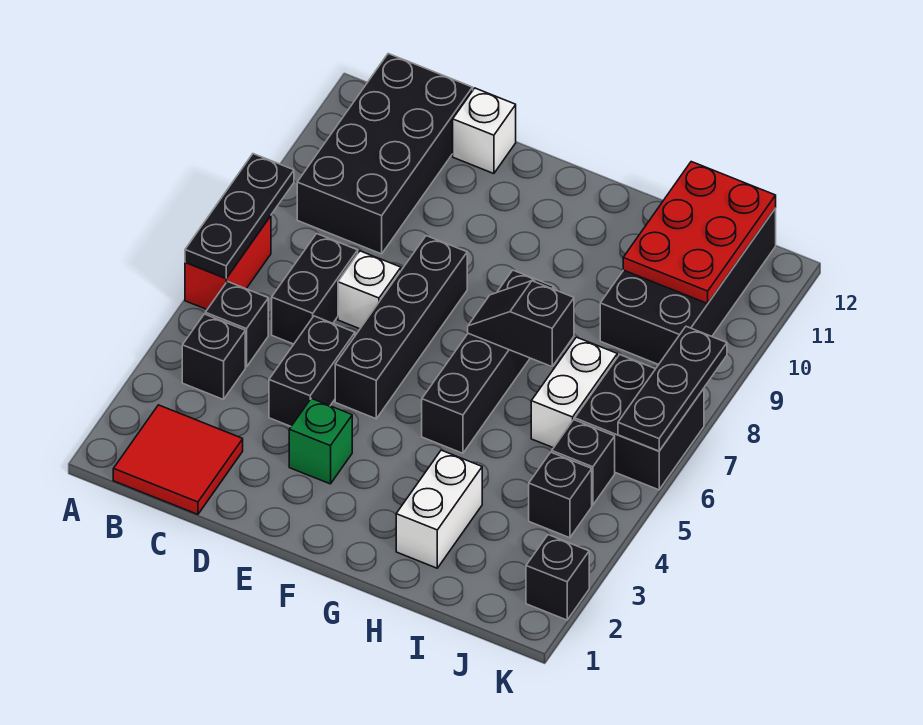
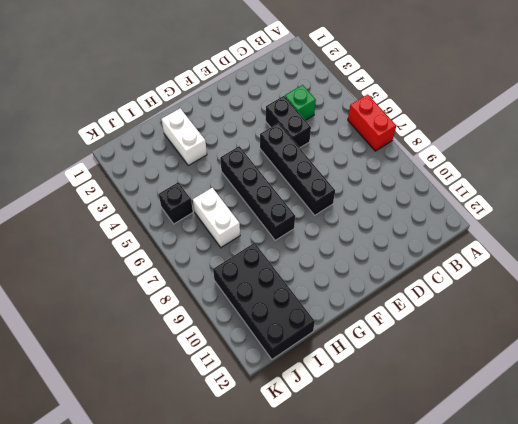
green brick C4 level 1 -> green brick E3 level 1
none -> red tile B1:C2 level 1
none -> black brick B4 level 1
none -> black brick B5 level 1

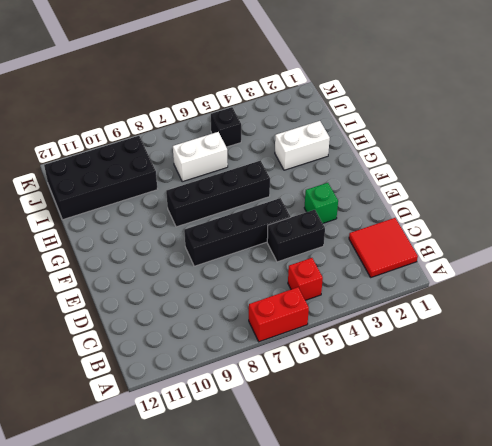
red brick B5 level 1 -> black brick B5 level 1
none -> black brick B4 level 1
none -> black brick B9:C12 level 1
none -> black brick C6:C7 level 1

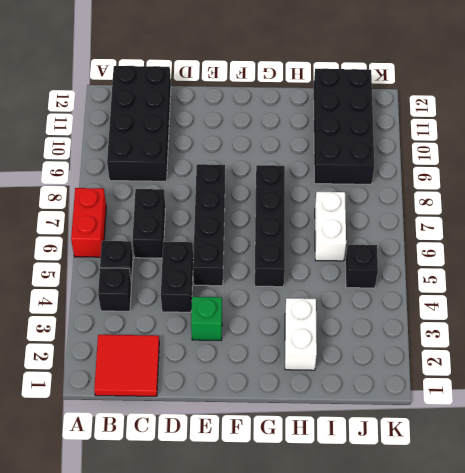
none -> white brick D7 level 1
none -> white brick D12 level 1
none -> black brick J4 level 1

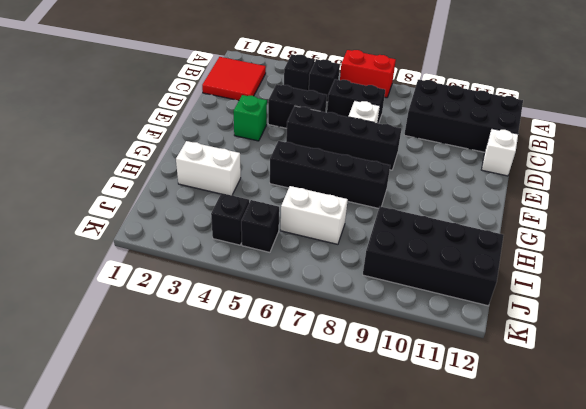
none -> black brick J6:K7 level 1
none -> black brick K2 level 1
none -> black plate A6:A8 level 2

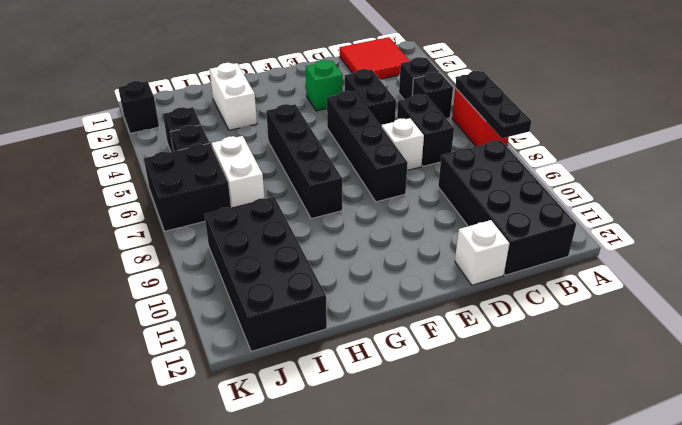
none -> black slope G7:H7 level 2 top H
none -> red plate I10:J12 level 2
none -> black plate K6:K8 level 2

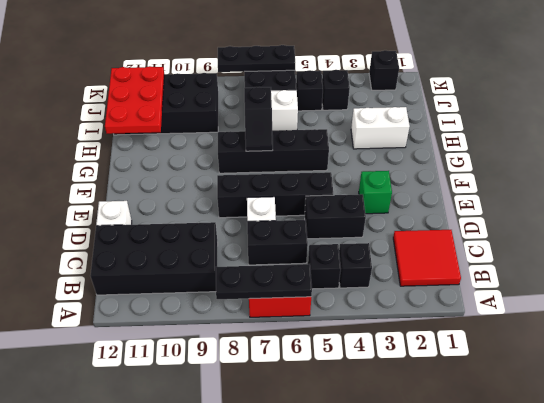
red plate H11:J12 level 2 -> red plate I10:J12 level 2

